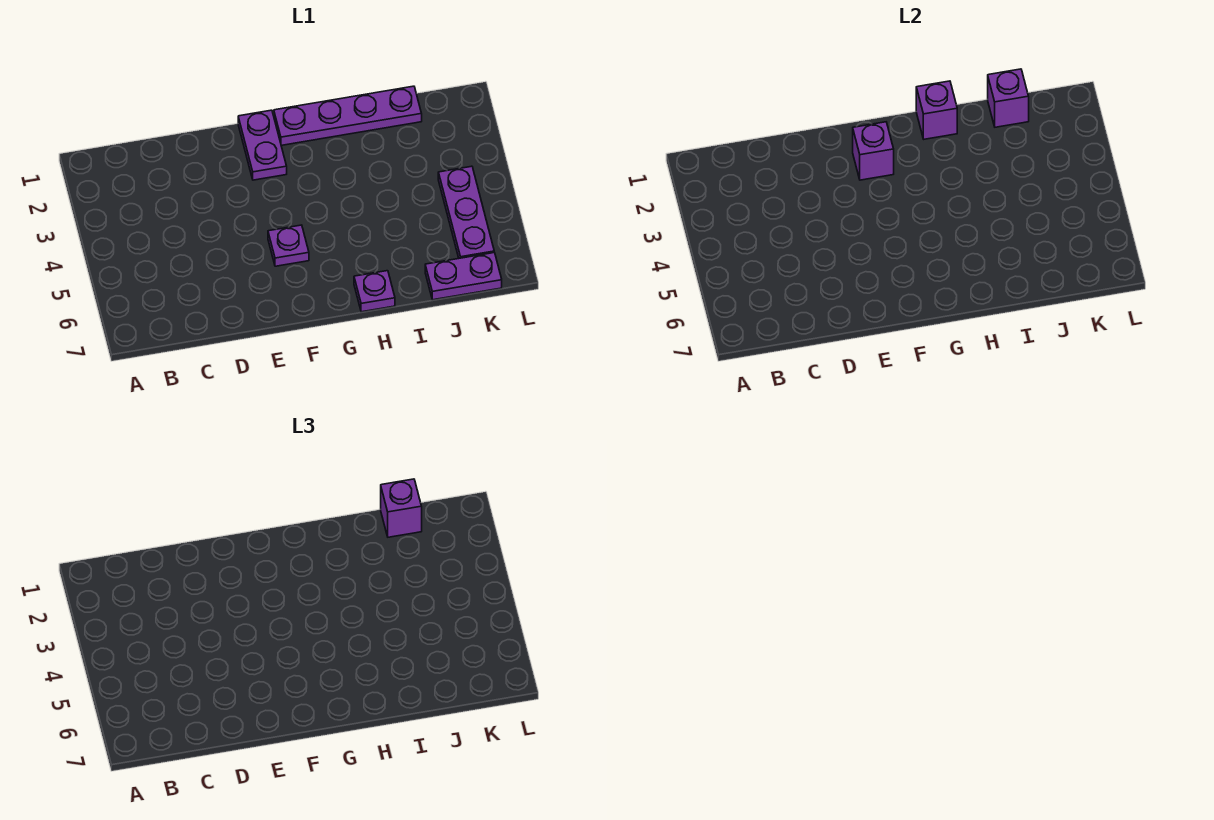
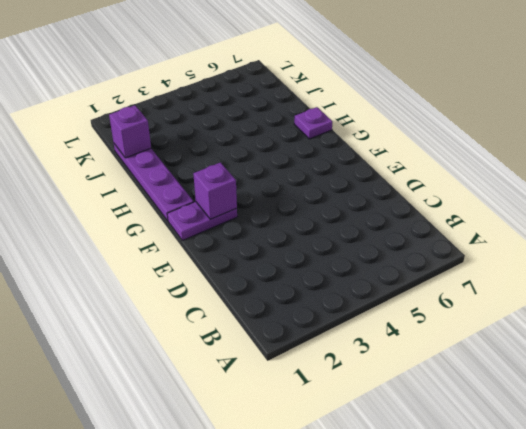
none -> purple plate F5 level 1
none -> purple plate J7:K7 level 1

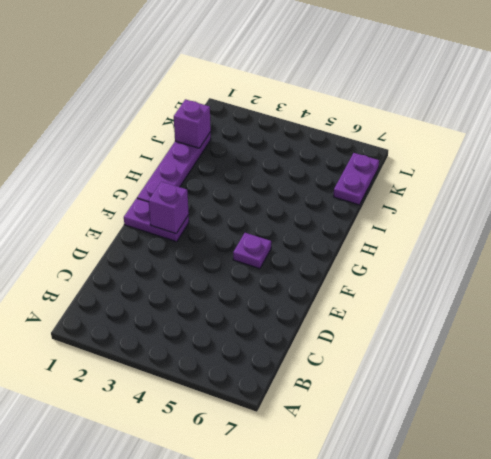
none -> purple plate H7 level 1
none -> purple plate K4:K6 level 1

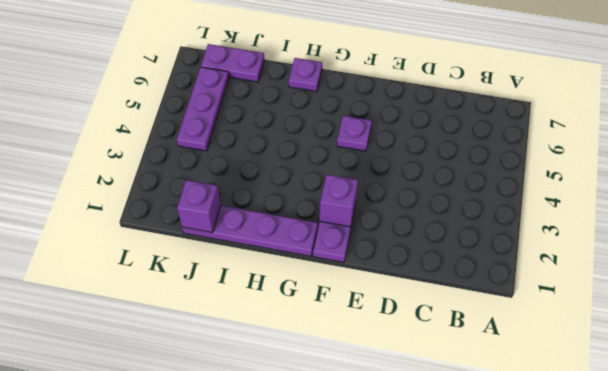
none -> purple brick H1 level 2
none -> purple brick J1 level 3

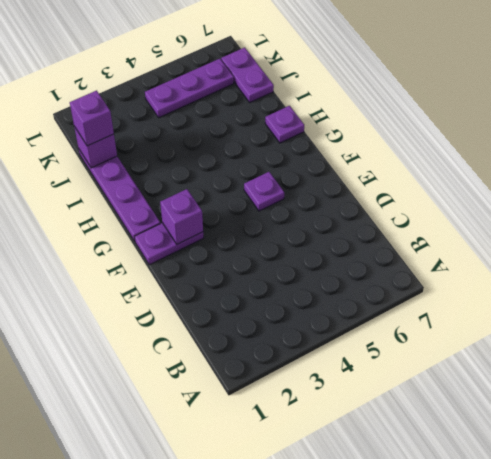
none -> purple brick H1 level 2

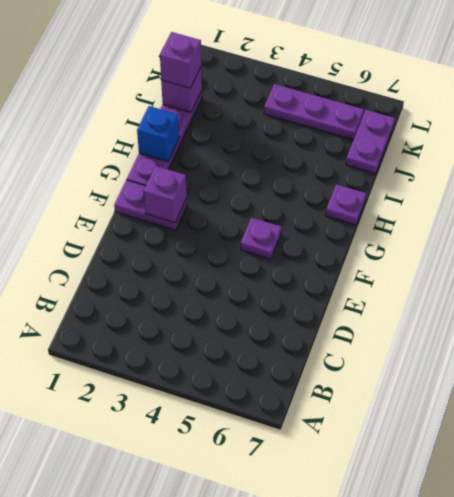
blue brick H1 level 2 -> purple brick H1 level 2

